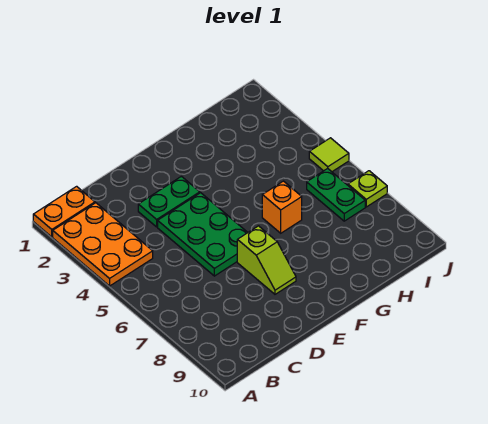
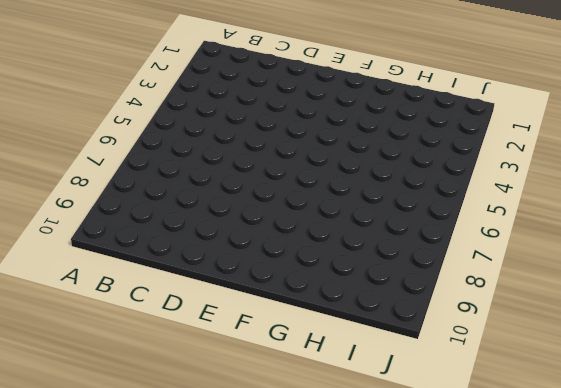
none -> orange plate A1:B1 level 1
none -> orange plate A2:B4 level 1

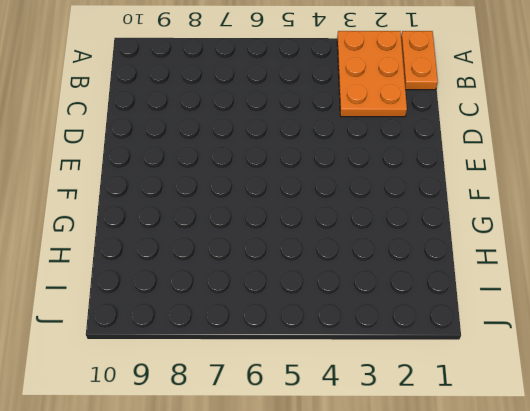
orange plate A2:C3 level 1 -> orange plate A2:B4 level 1
none -> green plate D3:E3 level 1
none -> green plate D4:E6 level 1

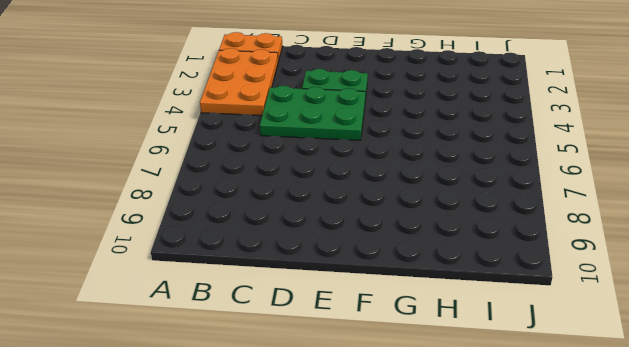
green plate C4:E5 level 1 -> green plate D4:E6 level 1
none -> lime slope E7:E8 level 1 top 7
none -> orange brick G6 level 1

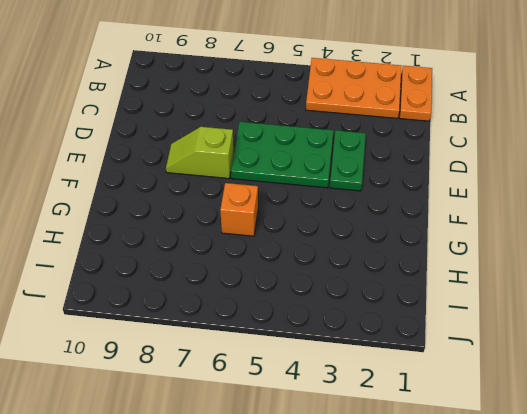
none -> green plate I6:I7 level 1
none -> lime tile J5 level 1

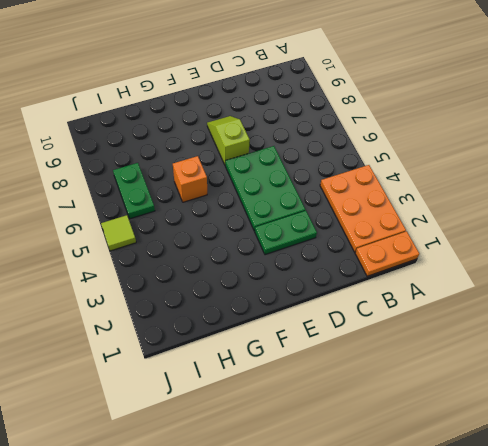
none -> lime plate J7 level 1

